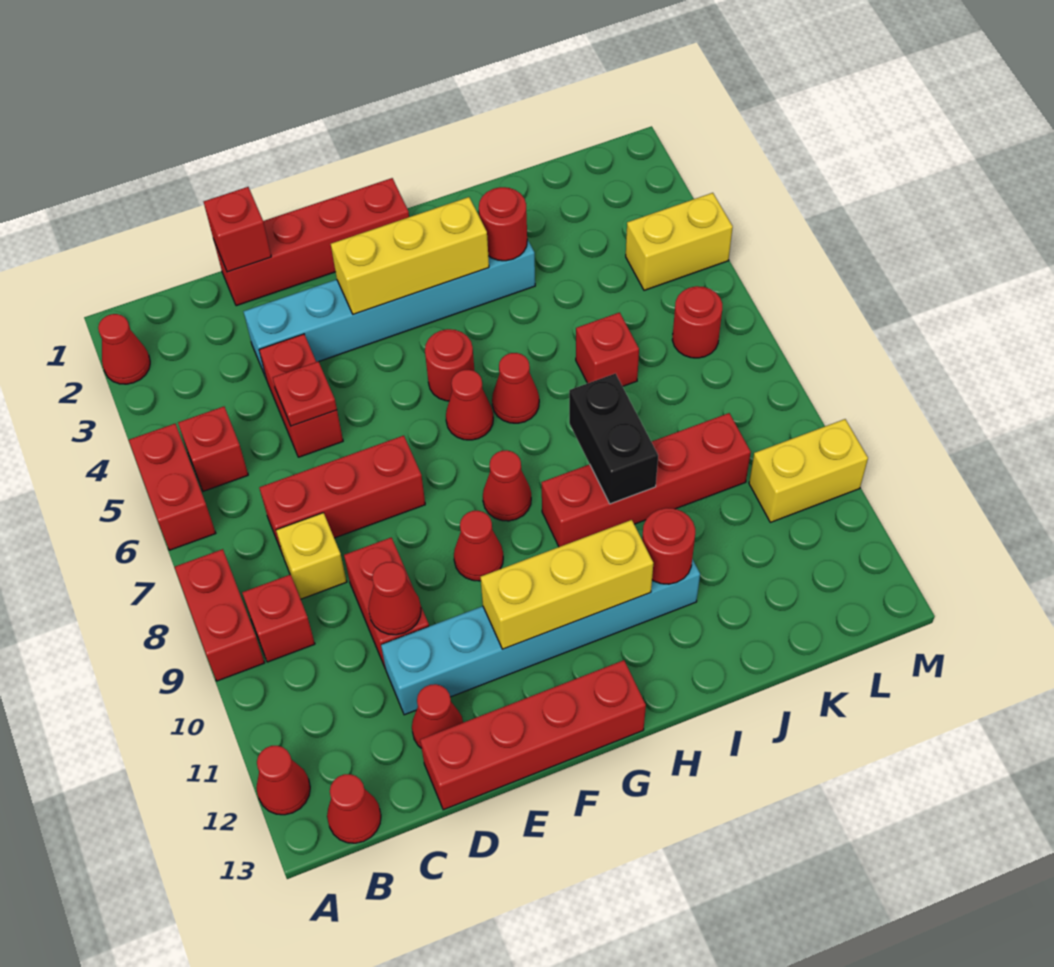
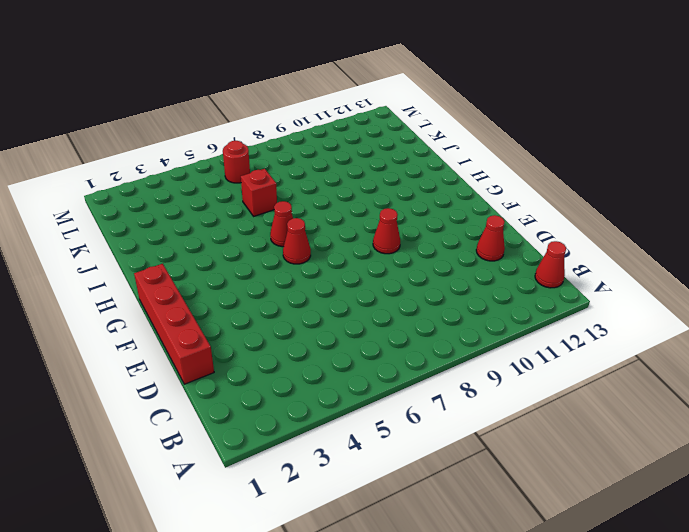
none -> red cone A2 level 1
none -> red brick A5:A6 level 1
none -> red brick A8:A9 level 1
none -> red cone A12 level 1

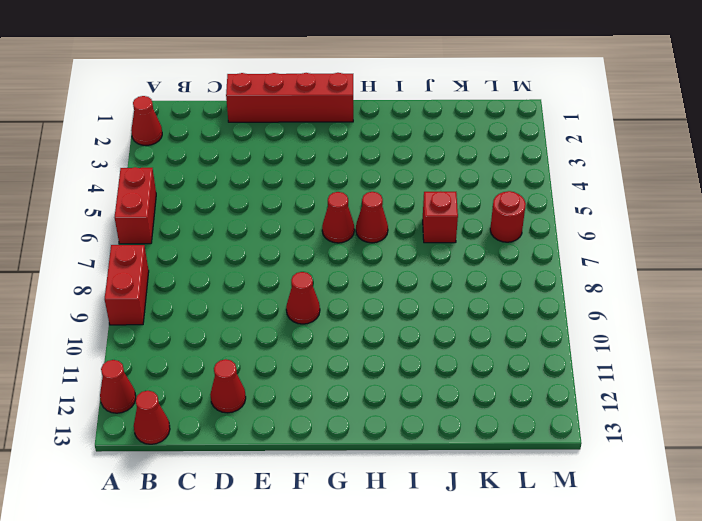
none -> red brick B5 level 1
none -> red brick B9 level 1
none -> red brick C7:E7 level 1
none -> yellow brick C8 level 1

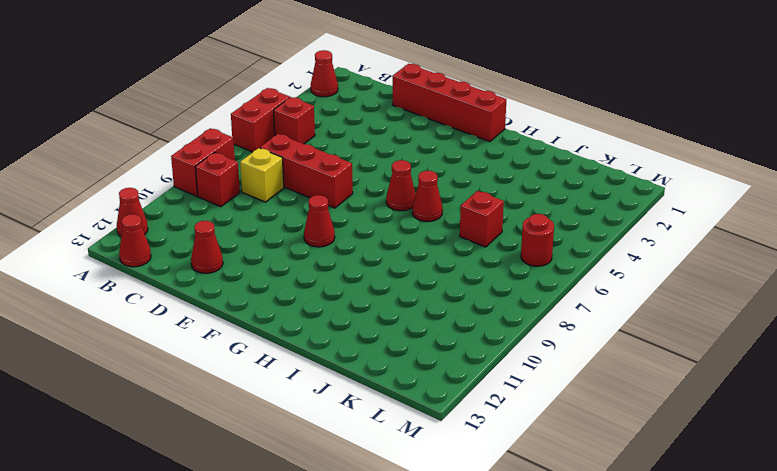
none -> cyan brick D3:I3 level 1
none -> red brick D4:D5 level 1
none -> red brick D9:D10 level 1
none -> cyan brick D11:I11 level 1

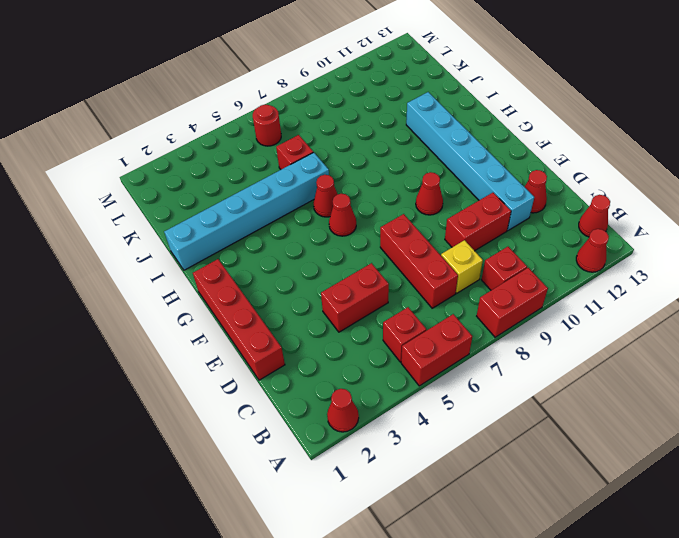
cyan brick I1:I6 level 1 -> cyan brick D3:I3 level 1
none -> red brick D13:G13 level 1
none -> red round brick G5 level 1
none -> red cone G8 level 1
none -> red brick H9:K9 level 1

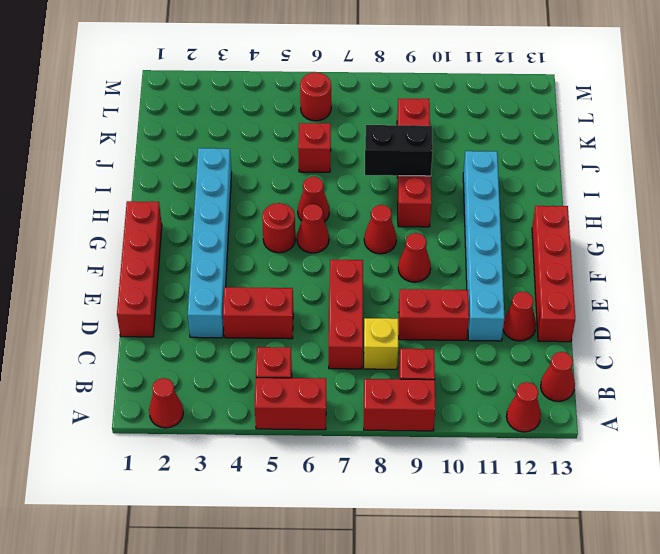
none -> yellow brick L4:M4 level 1
none -> yellow brick L10:M10 level 1
none -> red brick D1 level 2
none -> red plate D5 level 2

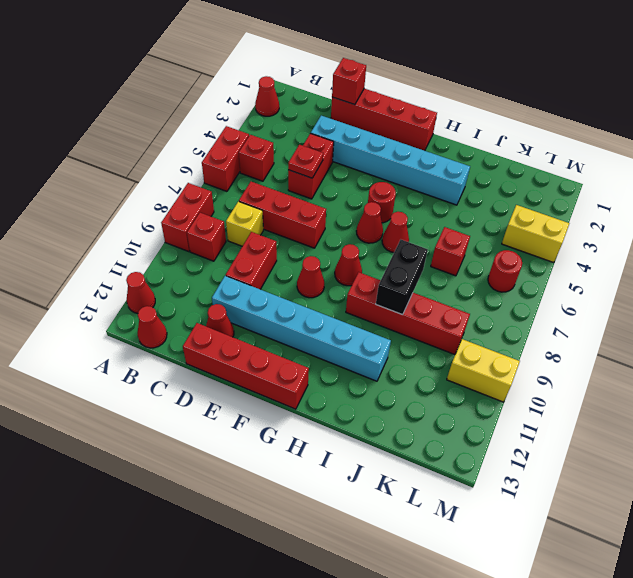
none -> red cone D10 level 2
none -> yellow brick F3:H3 level 2
none -> yellow brick F11:H11 level 2
none -> red round brick I3 level 2

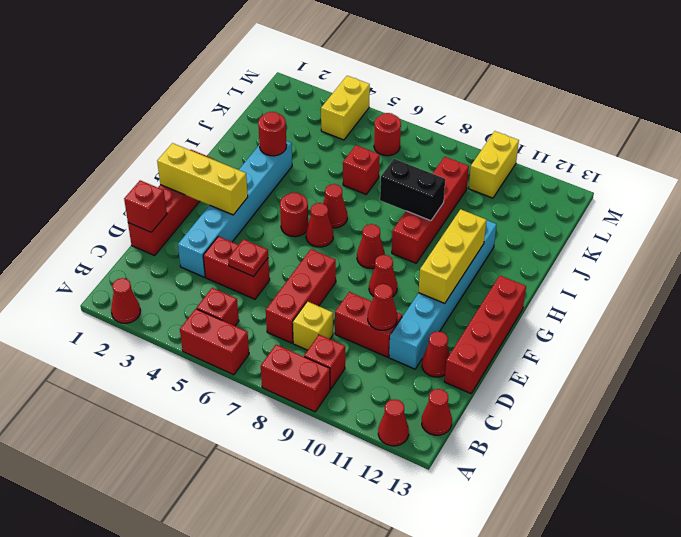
yellow brick F1:F3 level 2 -> yellow brick F3:H3 level 2
none -> red round brick I11 level 2

